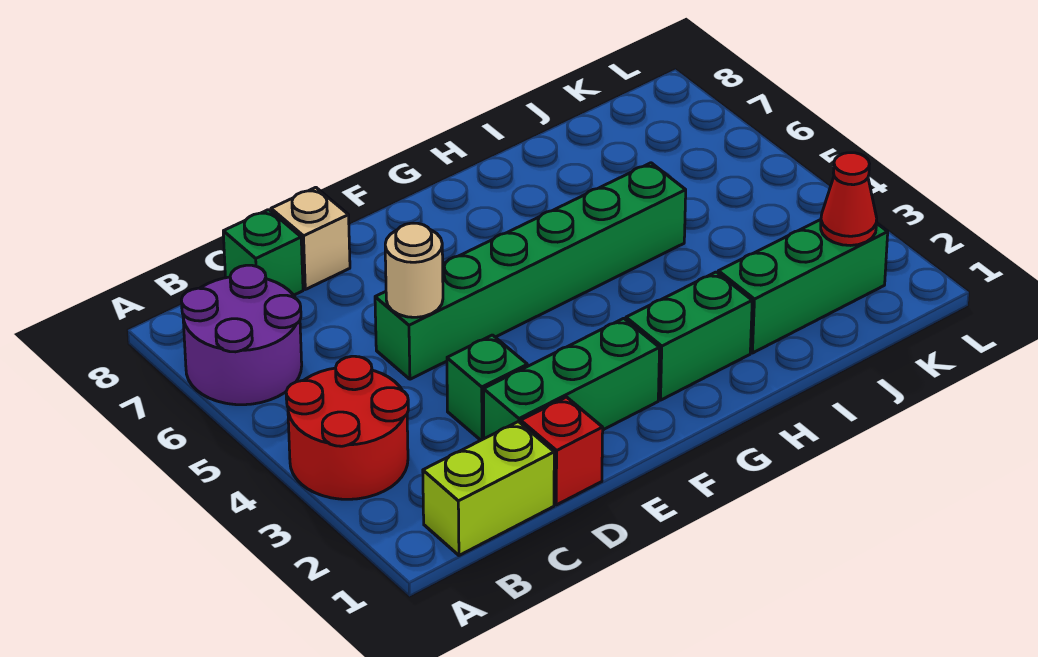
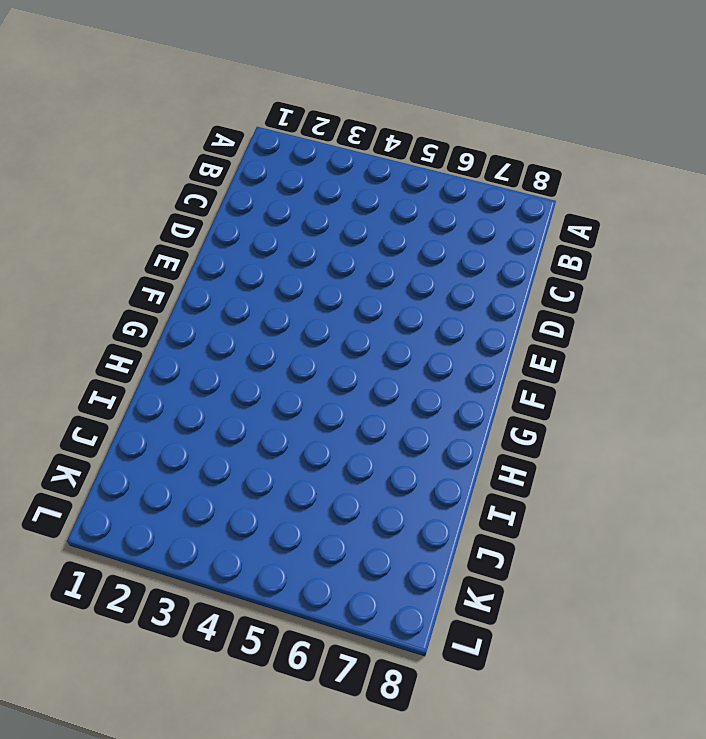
none -> red round brick A3:B4 level 1
none -> purple round brick A6:B7 level 1
none -> lime brick B1:C1 level 1

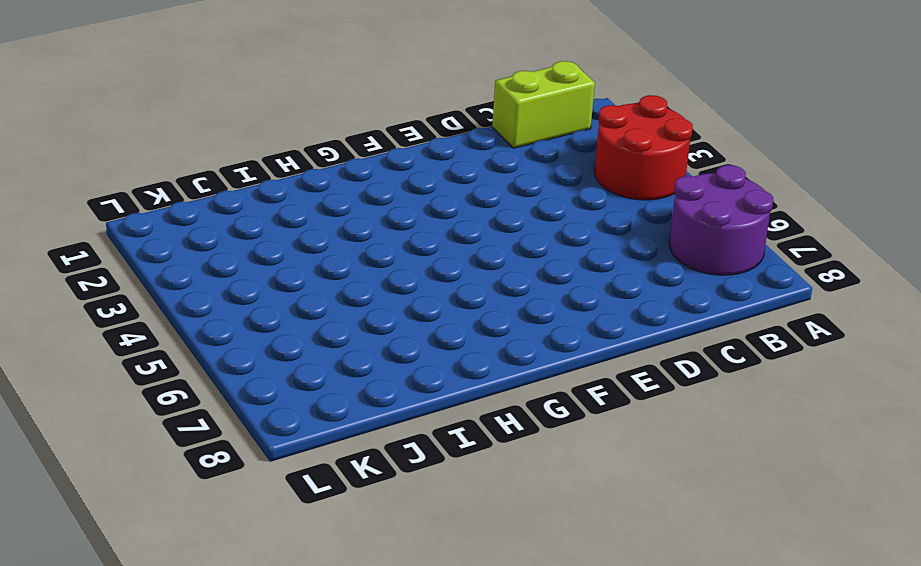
none -> green brick C8 level 1
none -> red brick D1 level 1
none -> green brick D2:F2 level 1

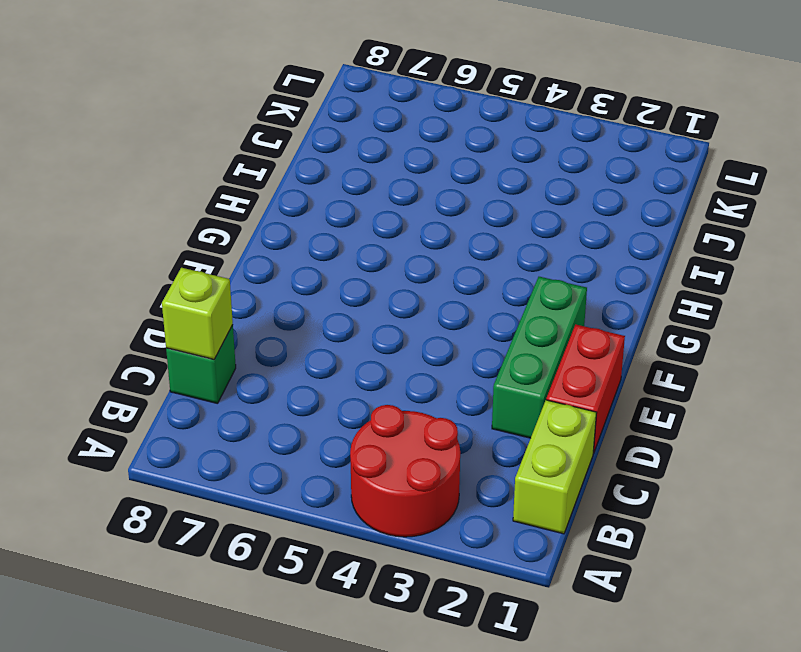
lime brick C8 level 2 -> none
red brick D1:E1 level 1 -> red brick D1 level 1
none -> purple round brick A6:B7 level 1
none -> green brick D3 level 1
none -> green brick D5:I5 level 1

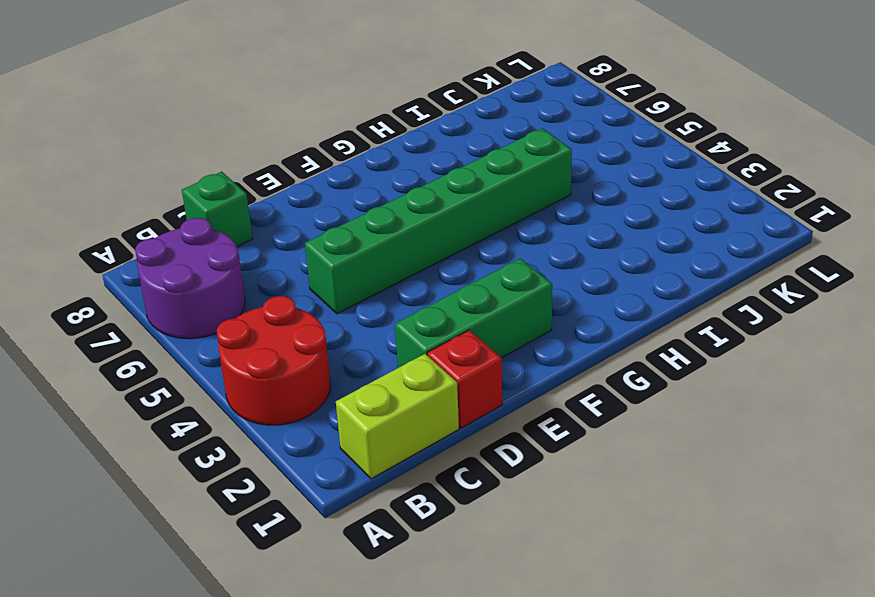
none -> green brick D3 level 1
none -> tan brick D8 level 1
none -> green brick G2:H2 level 1

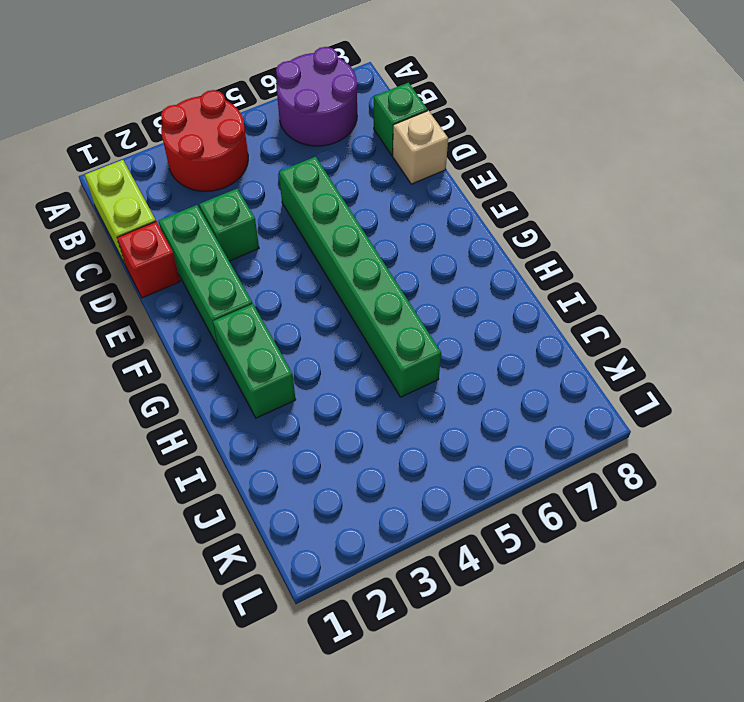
none -> green brick I2:K2 level 1
none -> tan round brick D5 level 2
none -> red cone K2 level 2

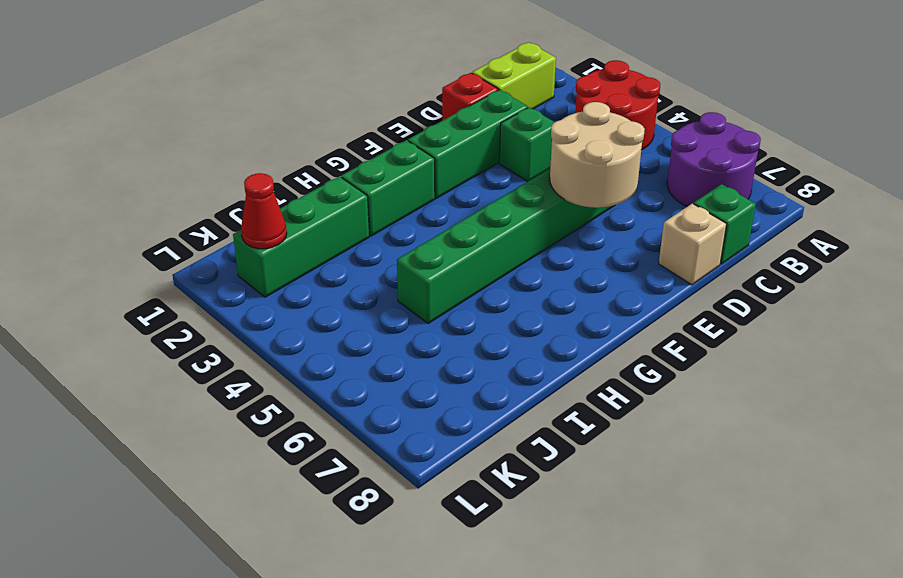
tan round brick D5:E6 level 2 -> tan round brick D5 level 2

